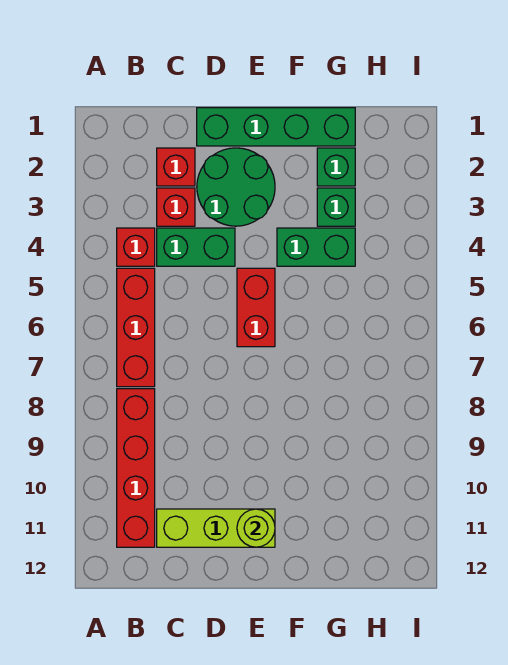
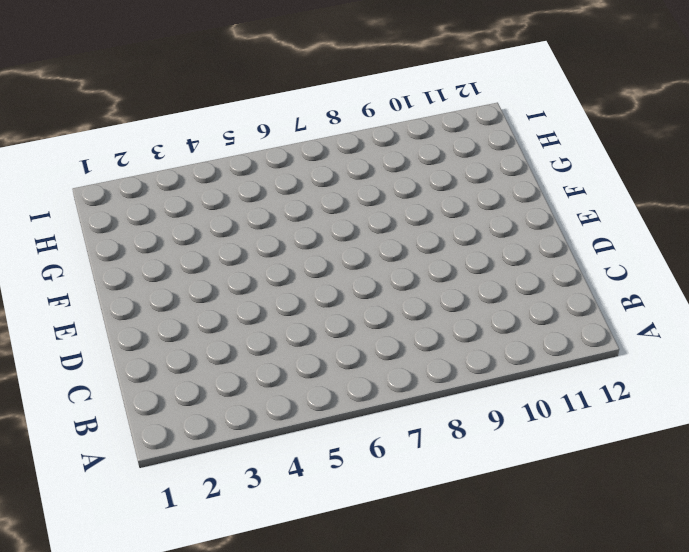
none -> red brick B4 level 1
none -> red brick B5:B7 level 1
none -> red brick B8:B11 level 1

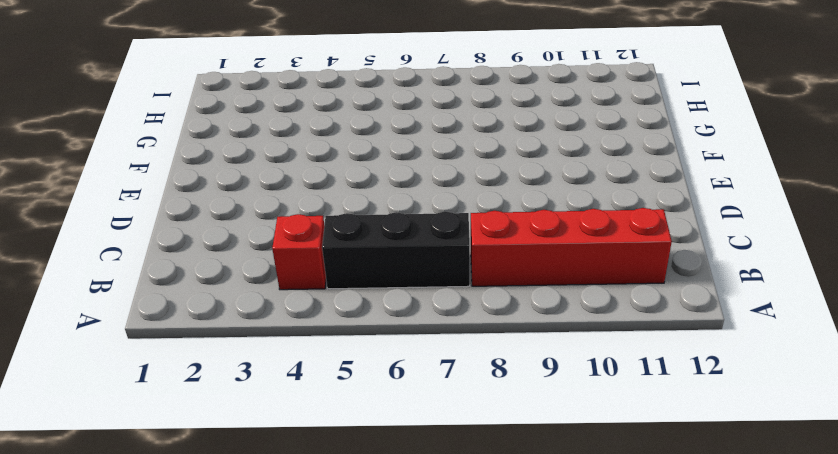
black brick B5:B7 level 1 -> red brick B5:B7 level 1
none -> red brick C2 level 1
none -> red brick C3 level 1
none -> green brick C4:D4 level 1

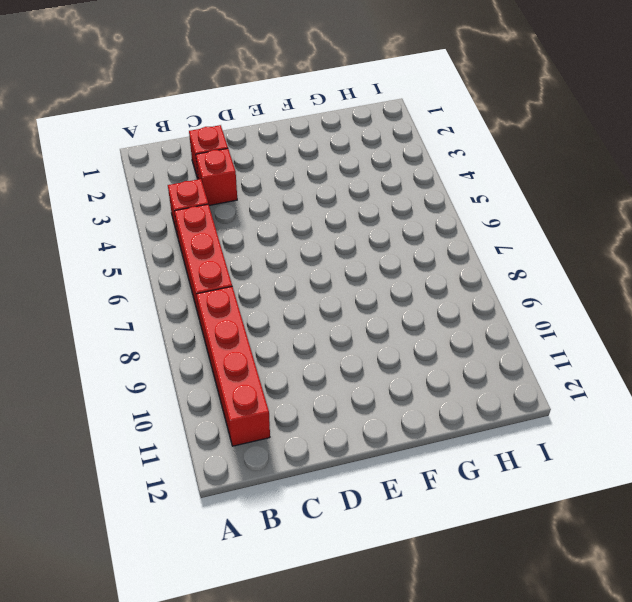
none -> green brick C4:D4 level 1
none -> lime brick C11:E11 level 1
none -> green brick D1:G1 level 1

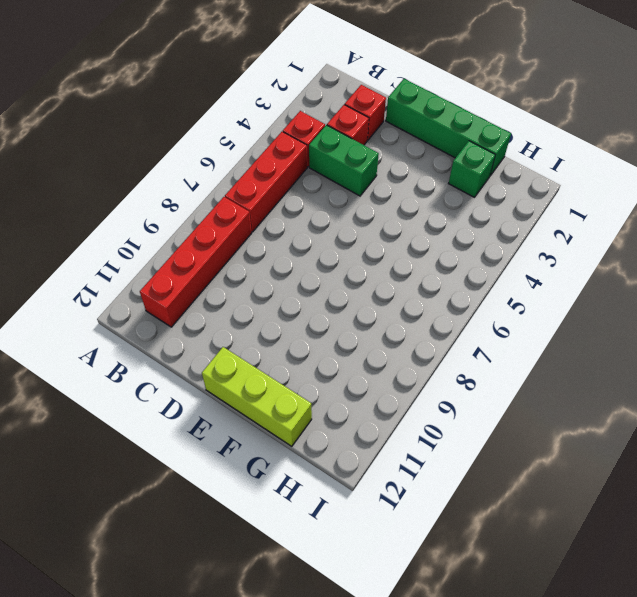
lime brick E12:G12 level 1 -> lime brick C11:E11 level 1
none -> green round brick D2:E3 level 1
none -> red brick E5:E6 level 1
none -> green brick F4:G4 level 1

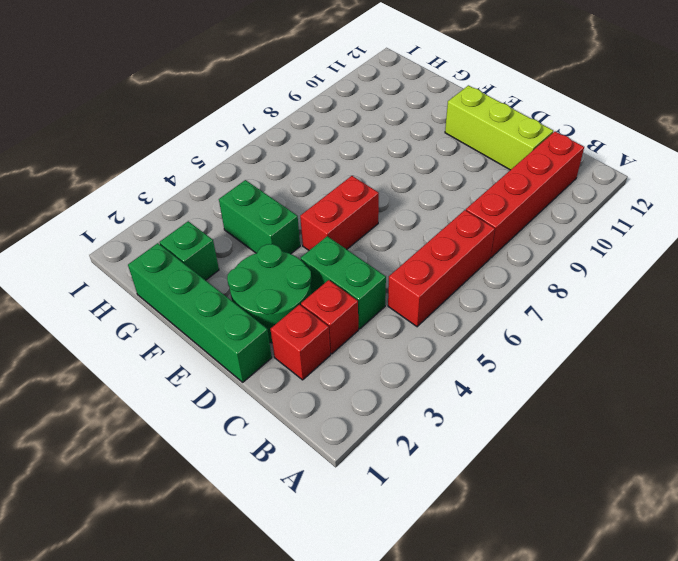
none -> red brick B4 level 1
none -> green brick G3 level 1
none -> lime round brick E11 level 2

